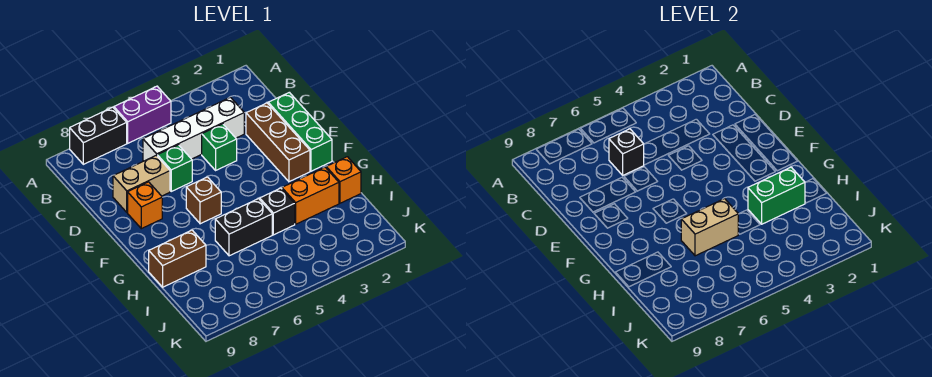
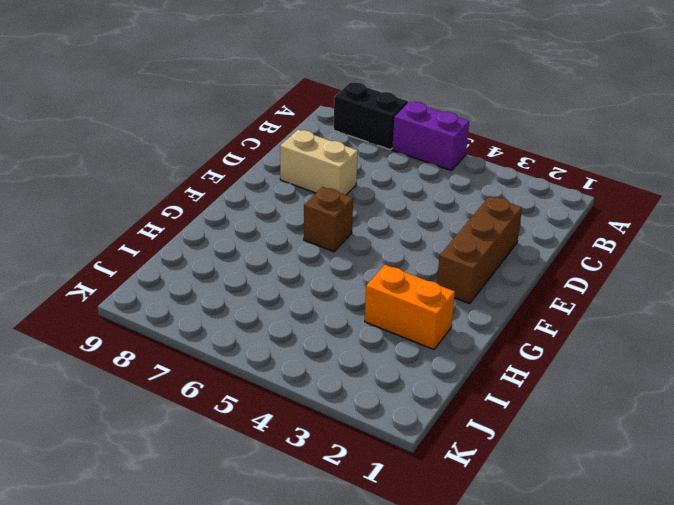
none -> white brick C3:C6 level 1
none -> green brick D1:F1 level 1
none -> green brick D4 level 1

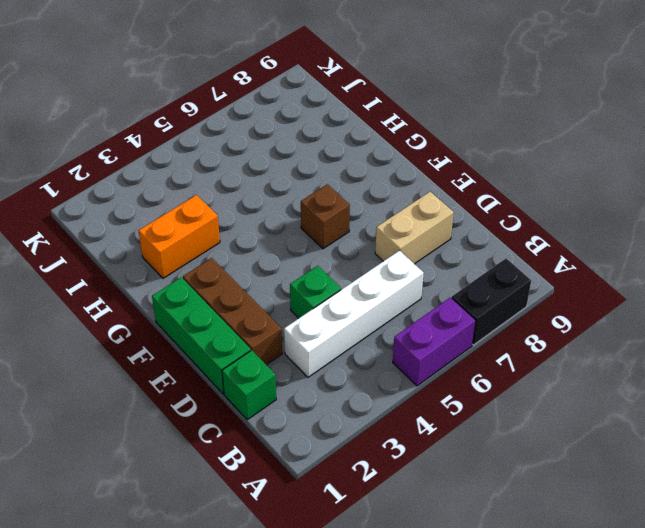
green brick C1 level 1 -> green brick D6 level 1
none -> orange brick E8 level 1
none -> orange brick H1 level 1
none -> black brick H4 level 1

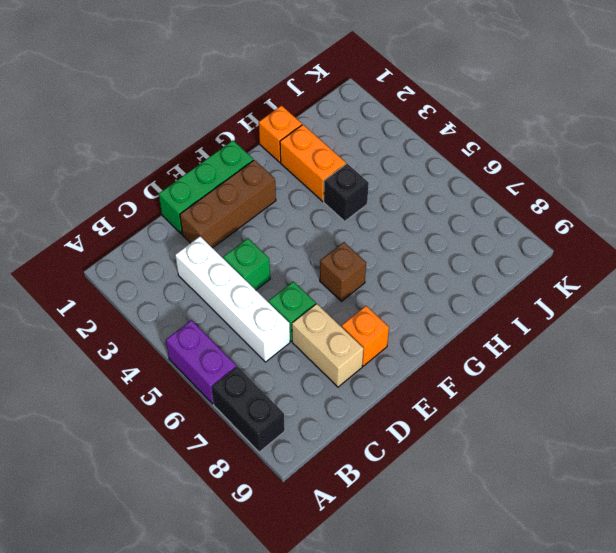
none -> black brick H5:H6 level 1
none -> brown brick H8:H9 level 1
none -> black brick C6 level 2

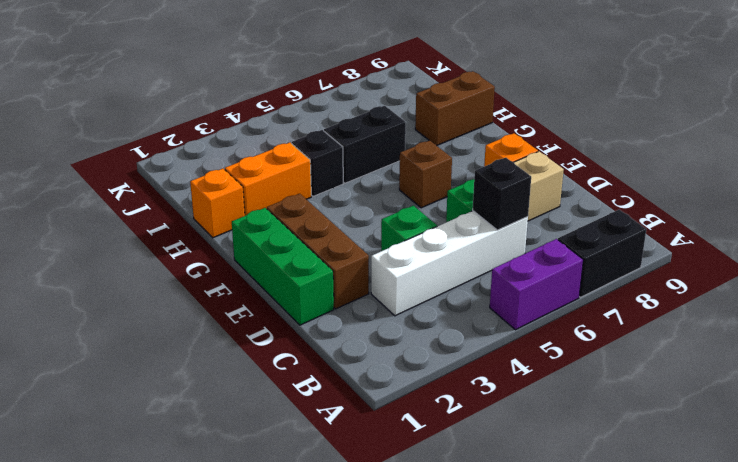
none -> green brick H2:H3 level 2
none -> tan brick H5:H6 level 2

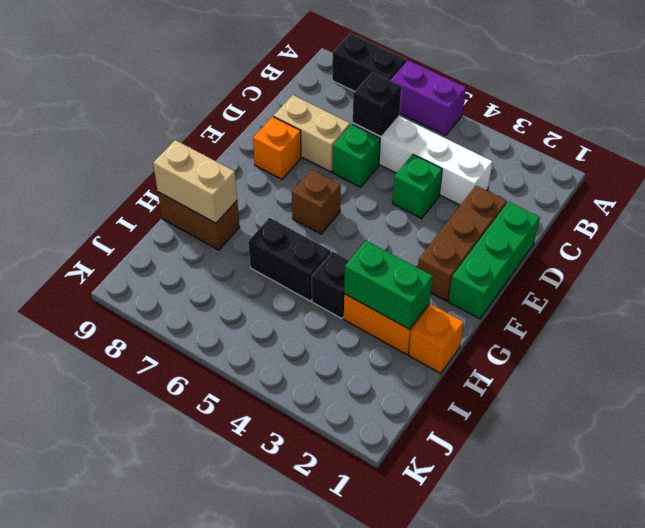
tan brick H8:H9 level 2 -> tan brick H5:H6 level 2

